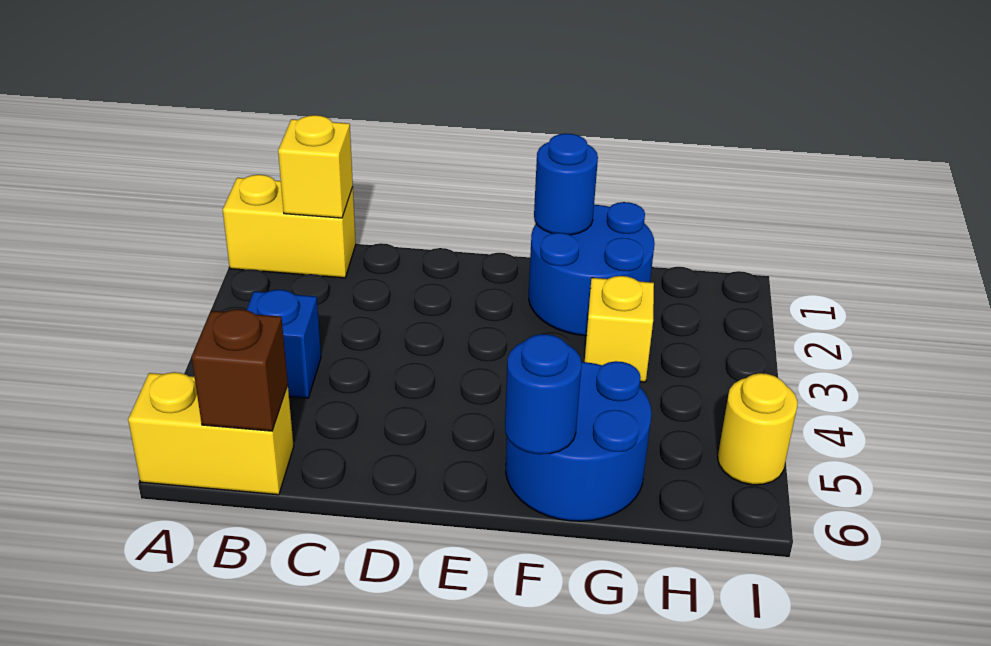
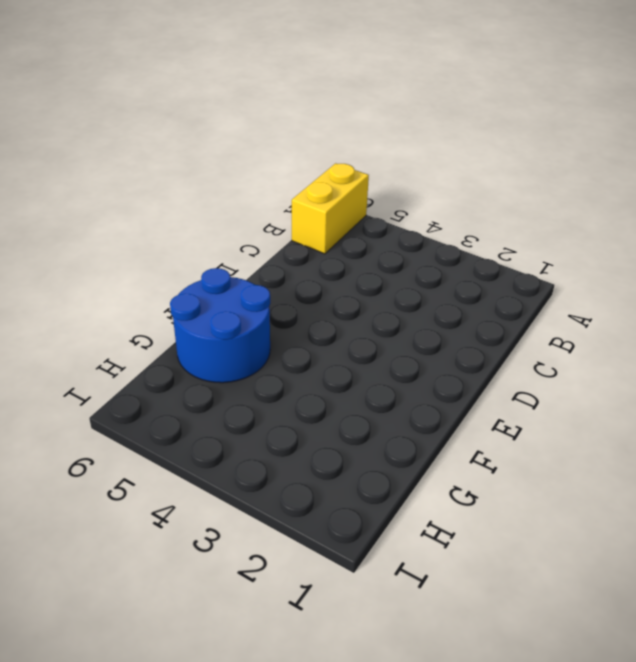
none -> yellow brick A1:B1 level 1
none -> blue brick B4 level 1

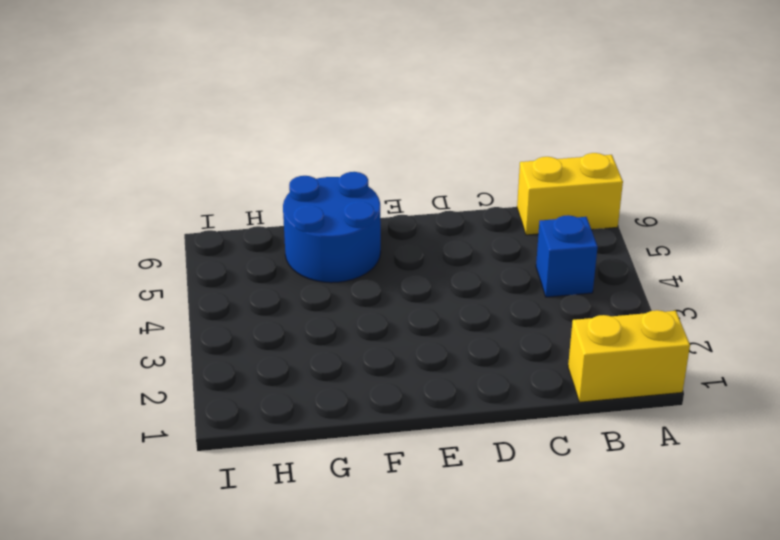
none -> blue round brick F1:G2 level 1
none -> yellow brick G3 level 1

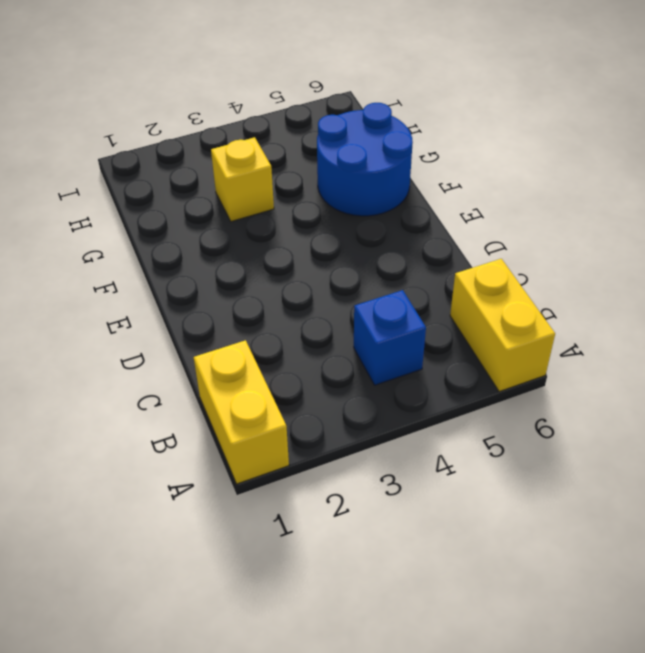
none -> blue round brick F1:G2 level 1
none -> yellow round brick I5 level 1

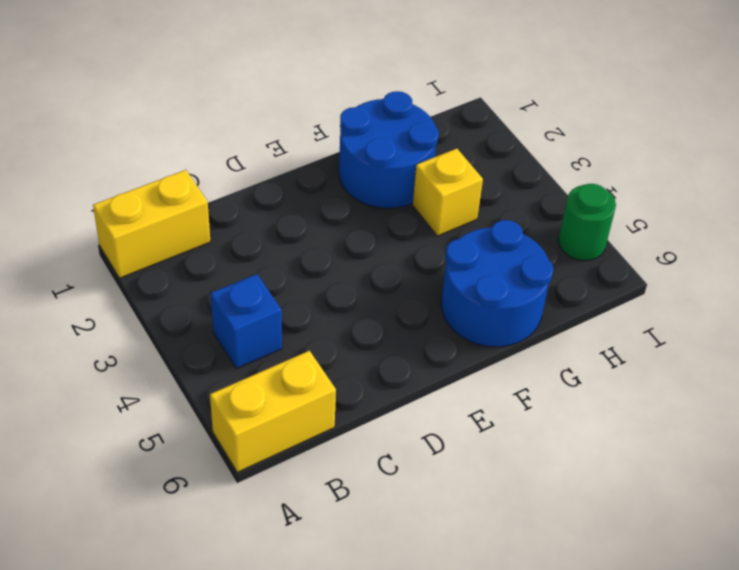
green round brick I5 level 1 -> yellow round brick I5 level 1
none -> yellow brick B1 level 2
none -> brown brick B6 level 2

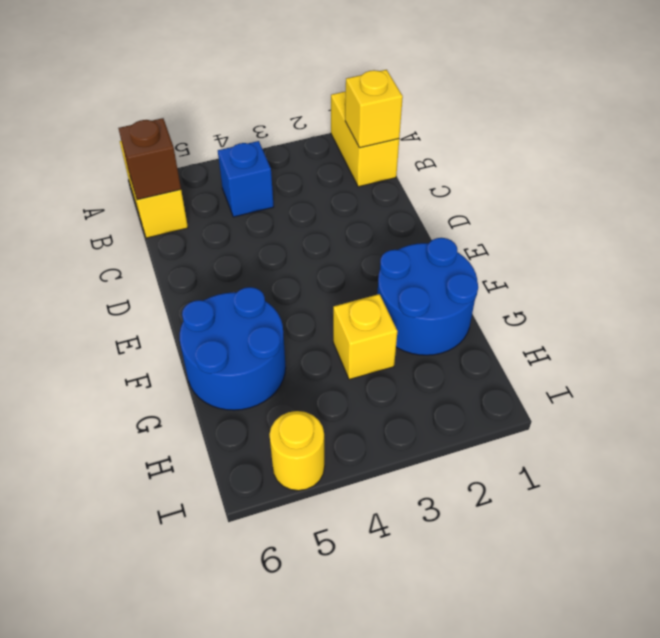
none -> blue round brick F1 level 2
none -> blue round brick F6 level 2

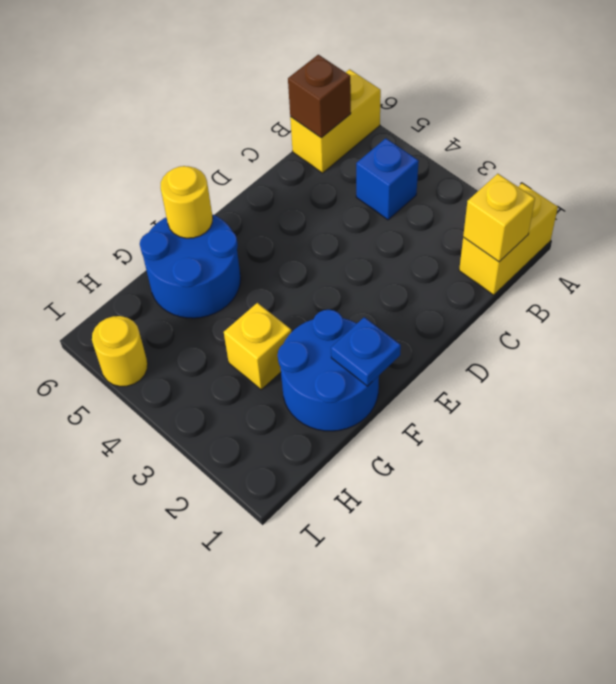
blue plate F1 level 2 -> blue round brick F1 level 2
yellow round brick F6 level 2 -> blue round brick F6 level 2

